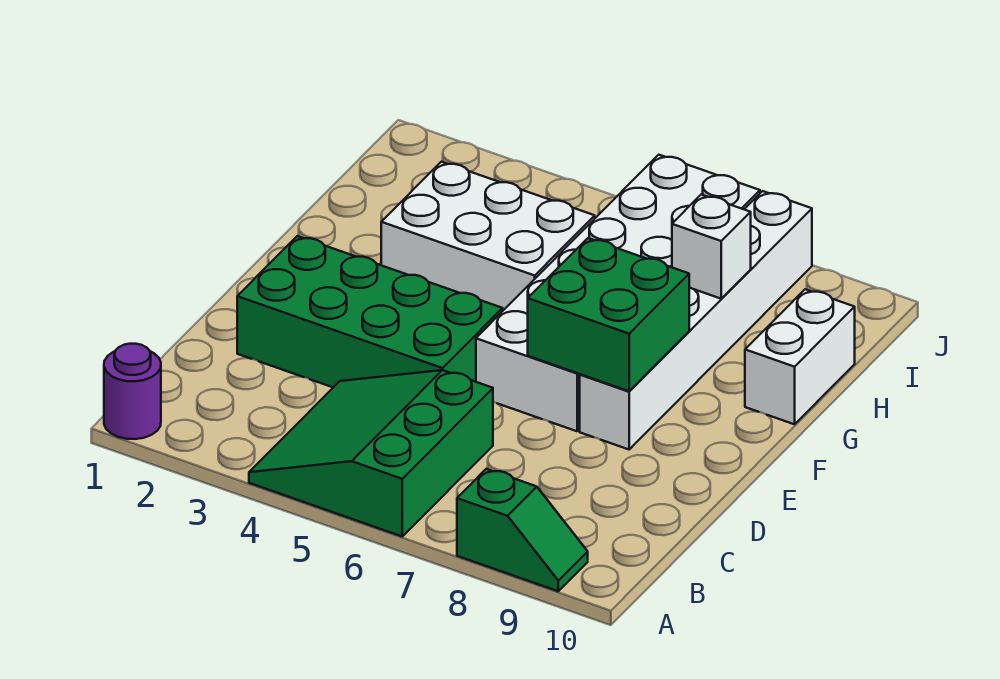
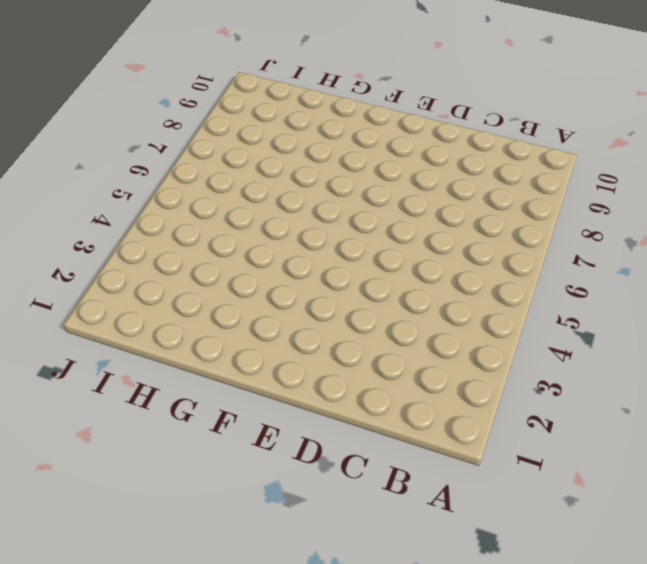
none -> purple round brick A1 level 1
none -> green slope A4:C6 level 1 top 6

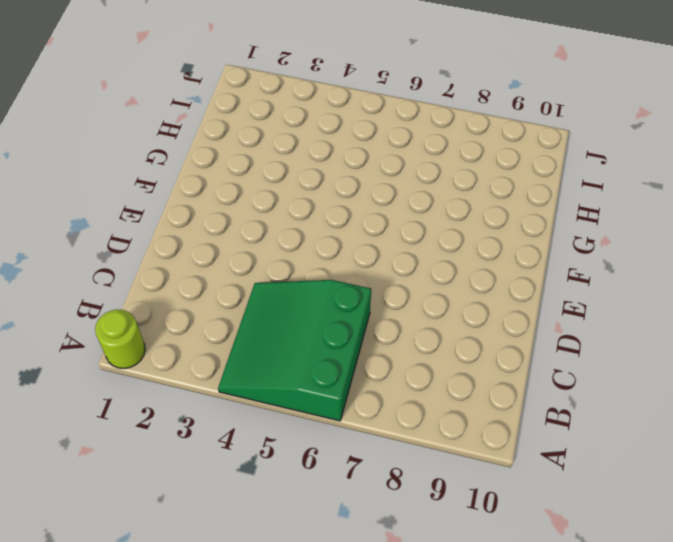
lime round brick A1 level 1 -> purple round brick A1 level 1
none -> green slope A8:A9 level 1 top 8
none -> green brick D2:E5 level 1

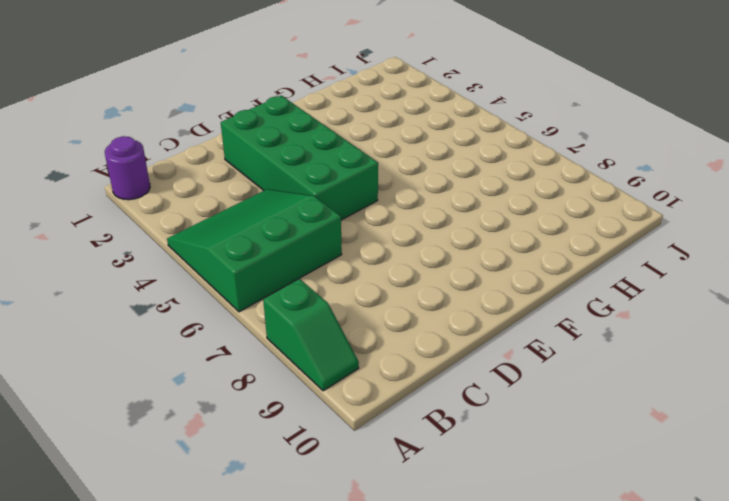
none -> white brick E6:J7 level 1
none -> white brick E8:J8 level 1

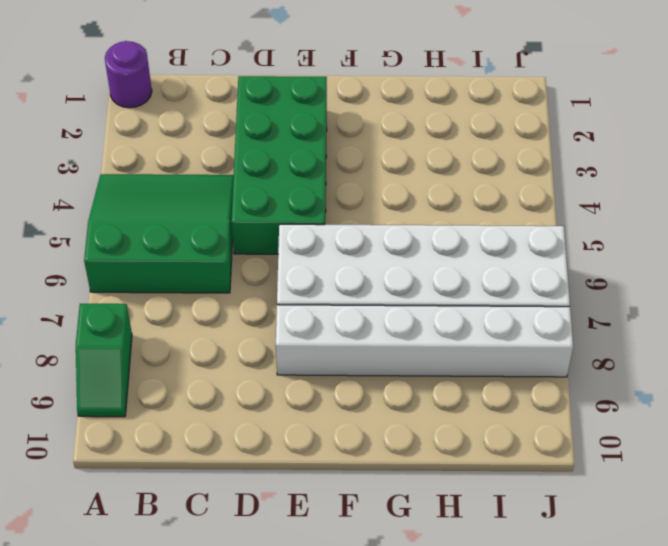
none -> white brick G3:H5 level 1
none -> white brick G10:H10 level 1

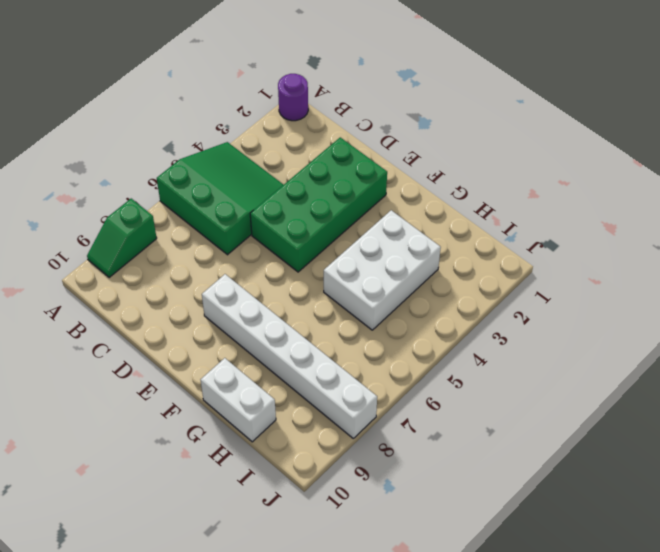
none -> white brick E6:J7 level 1
none -> green brick E7:F8 level 2

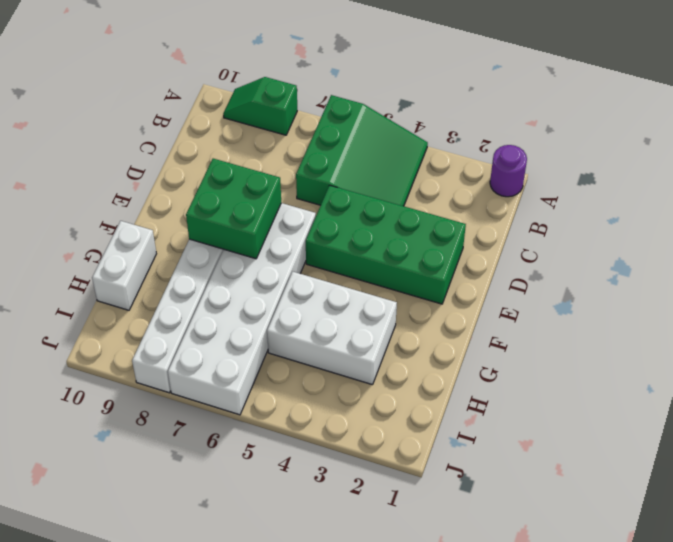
none -> white brick H8 level 2

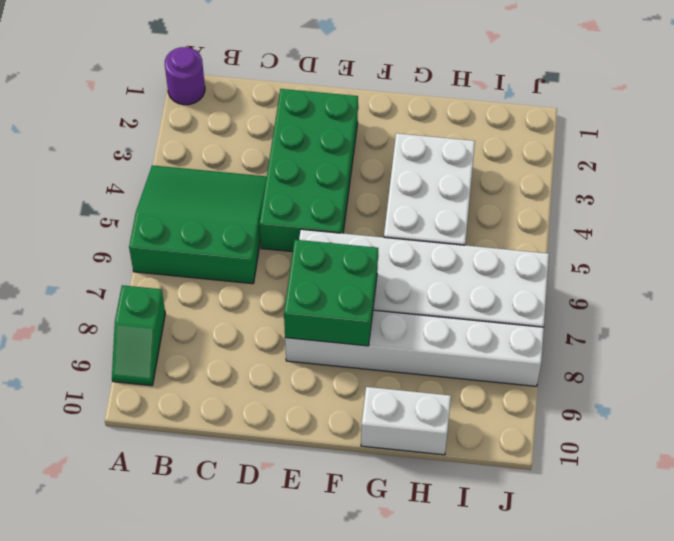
none -> white brick H8 level 2

